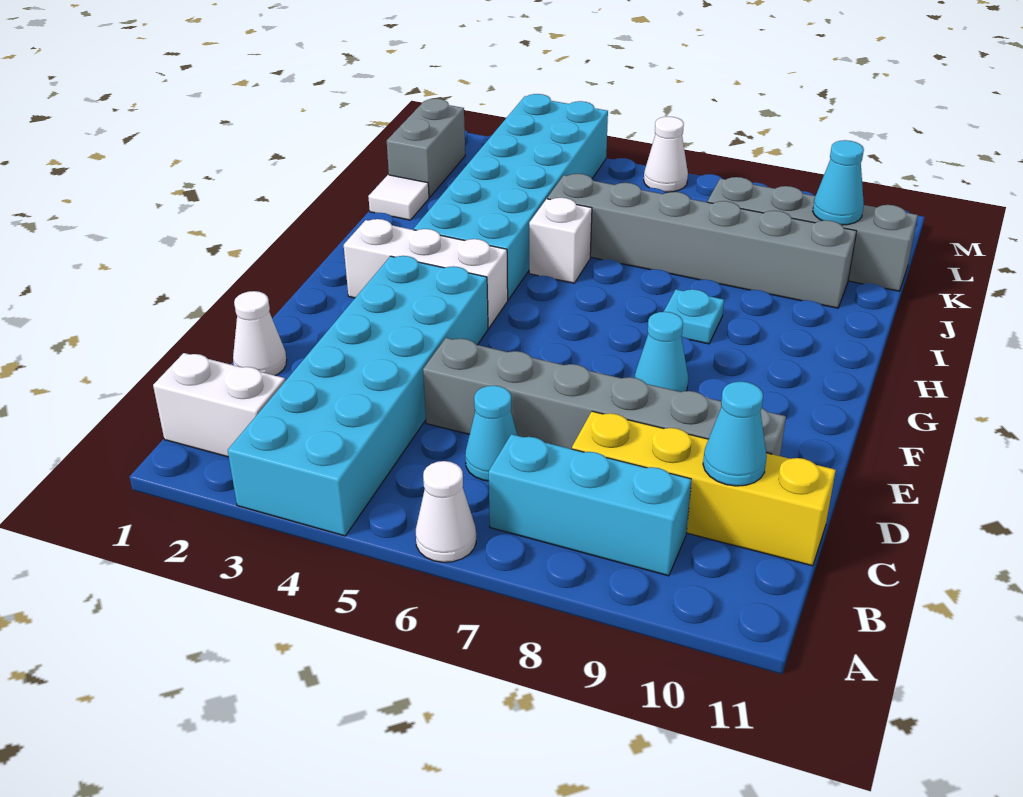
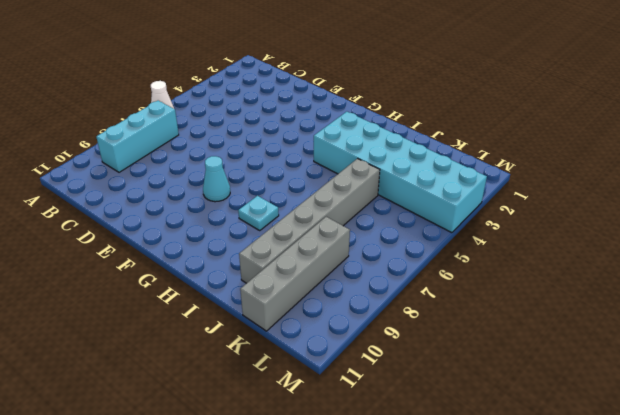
none -> cyan brick A3:F4 level 1
none -> white brick B1:B2 level 1
none -> cyan cone C6 level 1

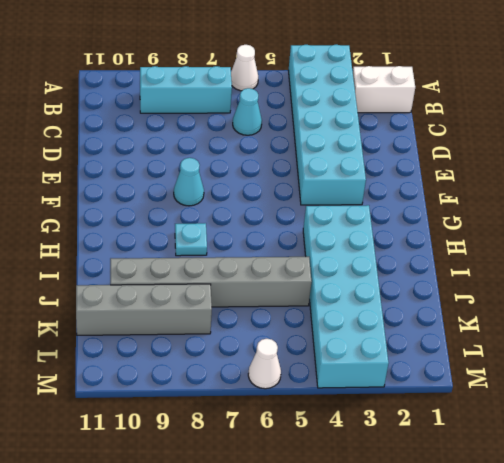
none -> yellow brick C8:C11 level 1
none -> white cone D1 level 1
none -> grey brick D5:D10 level 1

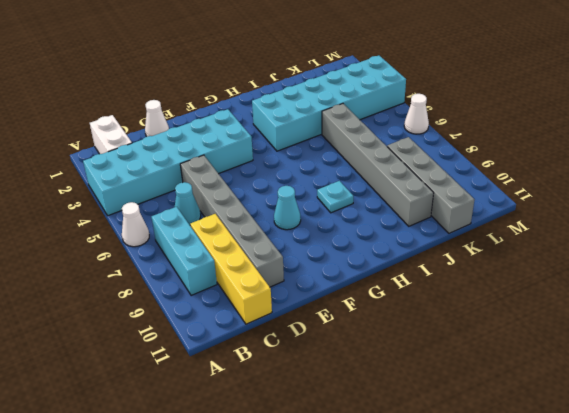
none -> white brick G2:G4 level 1
none -> white brick I5 level 1
none -> white tile J1 level 1

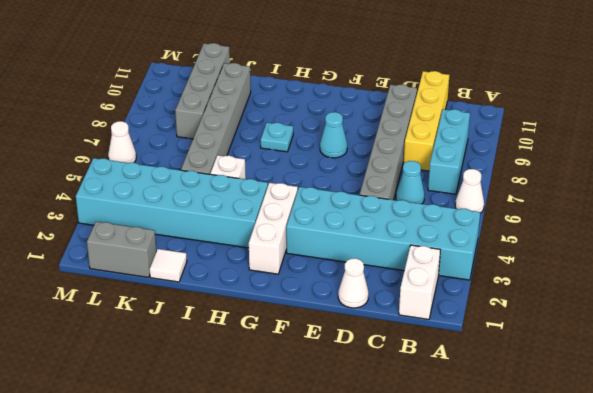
none -> cyan cone C10 level 2
none -> cyan cone K10 level 2

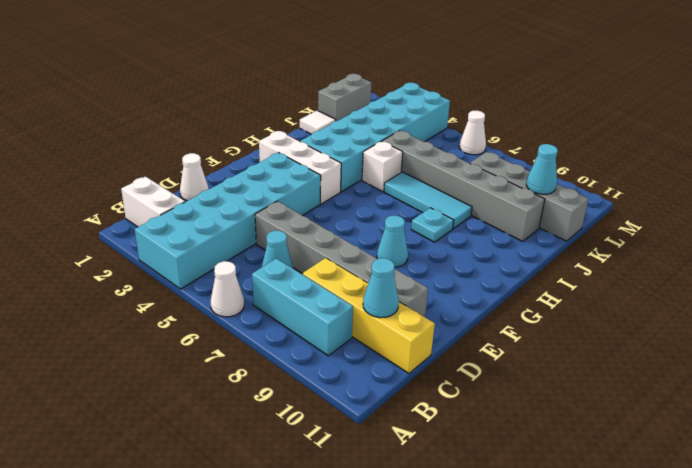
cyan tile I6:I8 level 1 -> none

